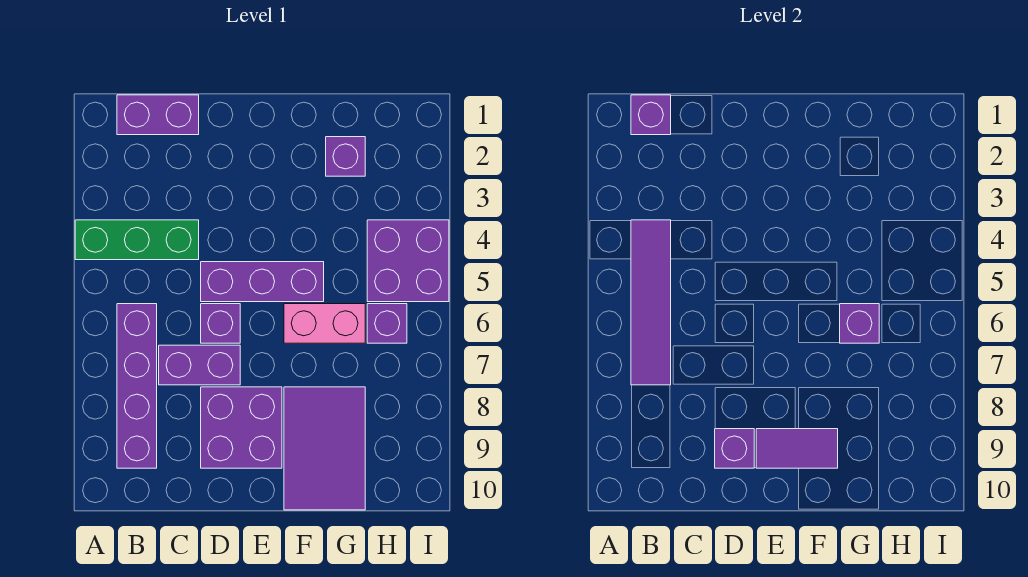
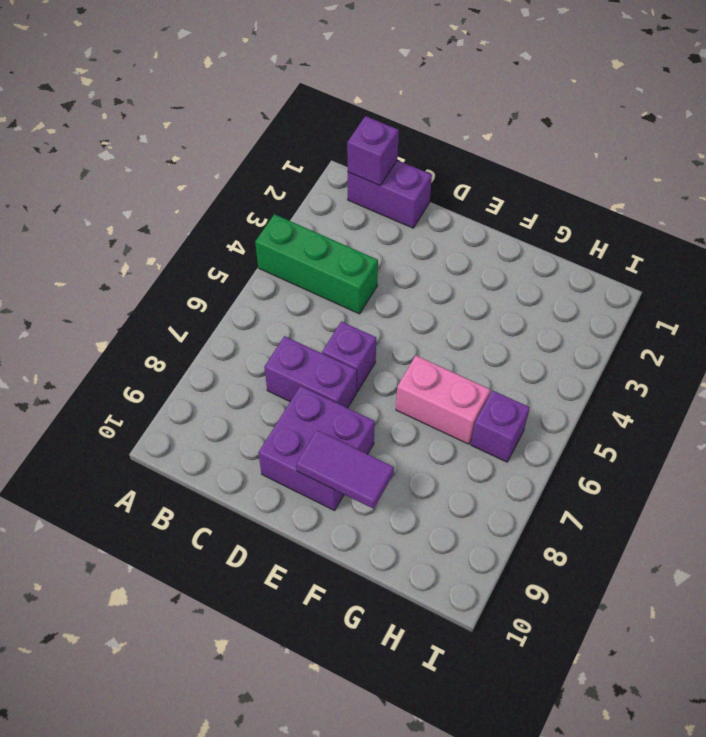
none -> purple brick B6:B9 level 1
none -> purple brick D5:F5 level 1
none -> purple tile F8:G10 level 1

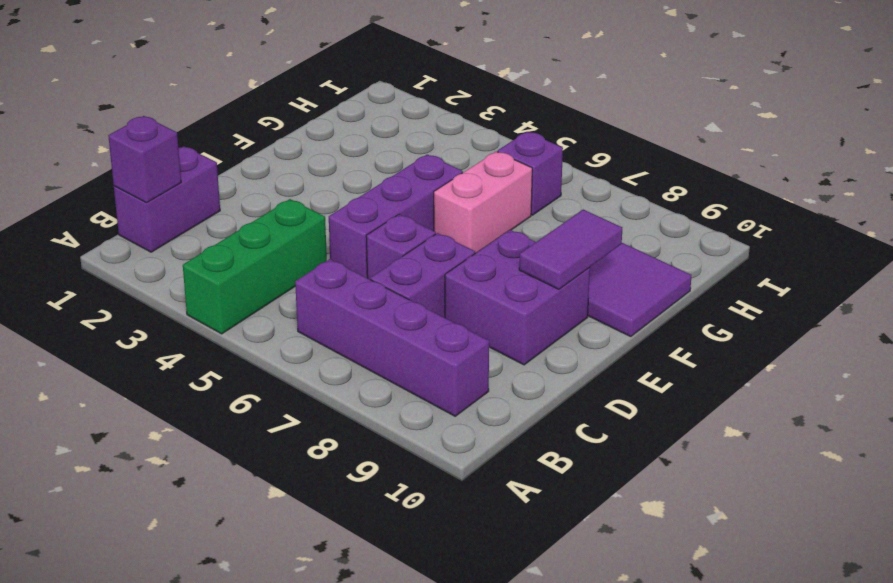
none -> purple brick G2 level 1
none -> purple brick H4:I5 level 1
none -> purple tile B4:B7 level 2

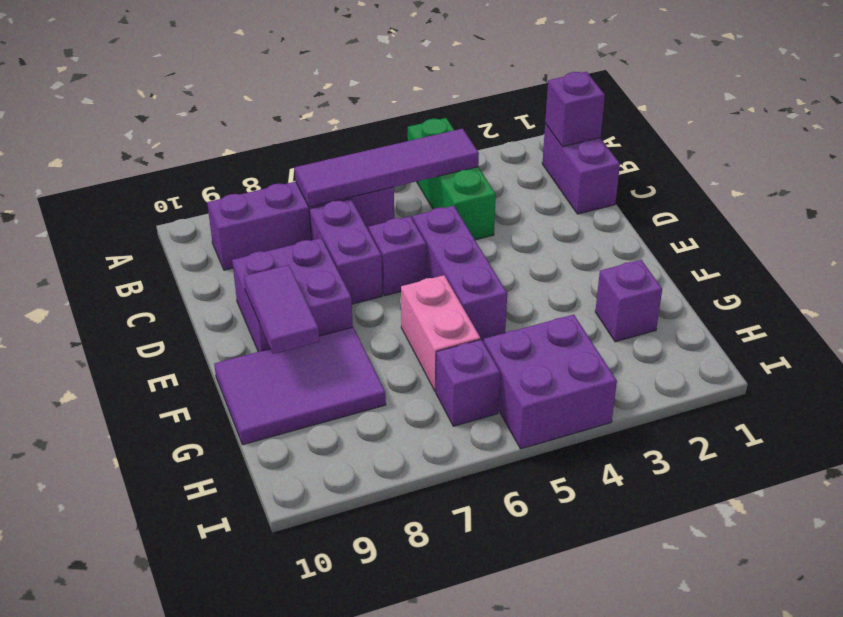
none -> purple brick D9 level 2
none -> purple brick G6 level 2

